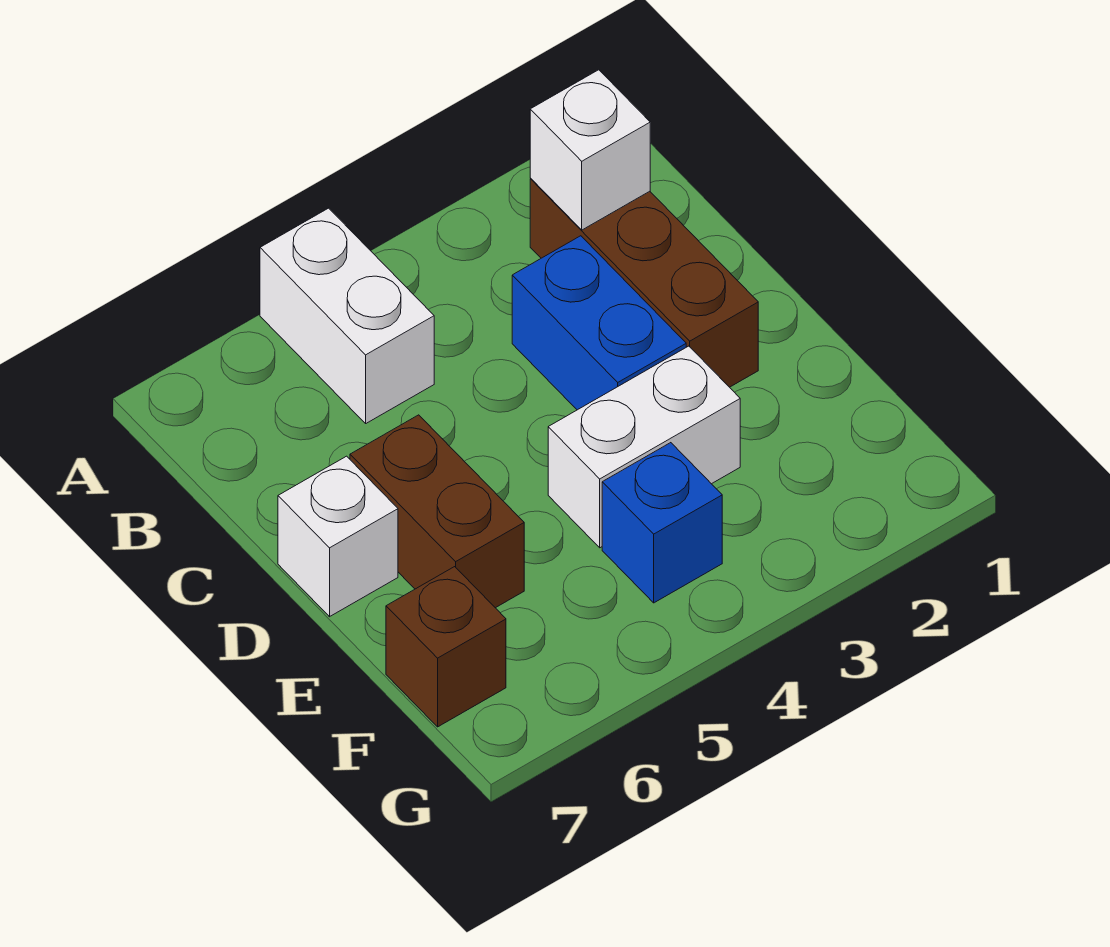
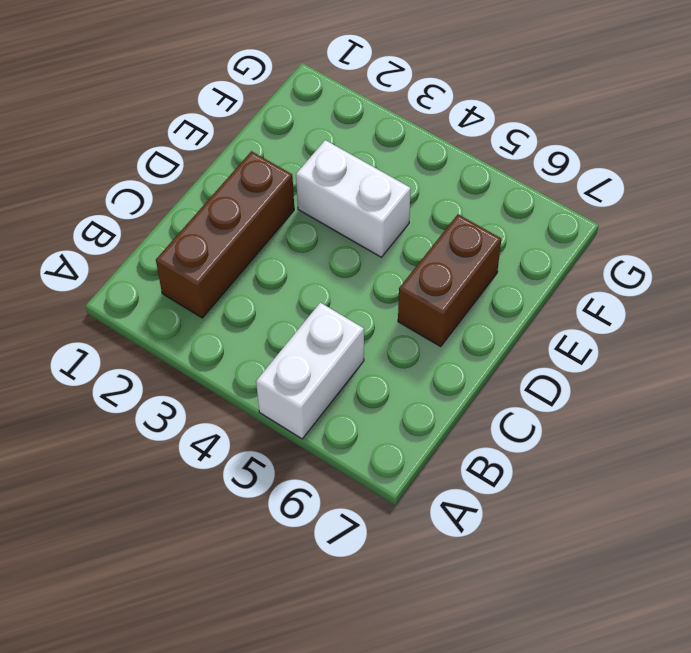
none -> blue brick C3:D3 level 1
none -> white brick D7 level 1

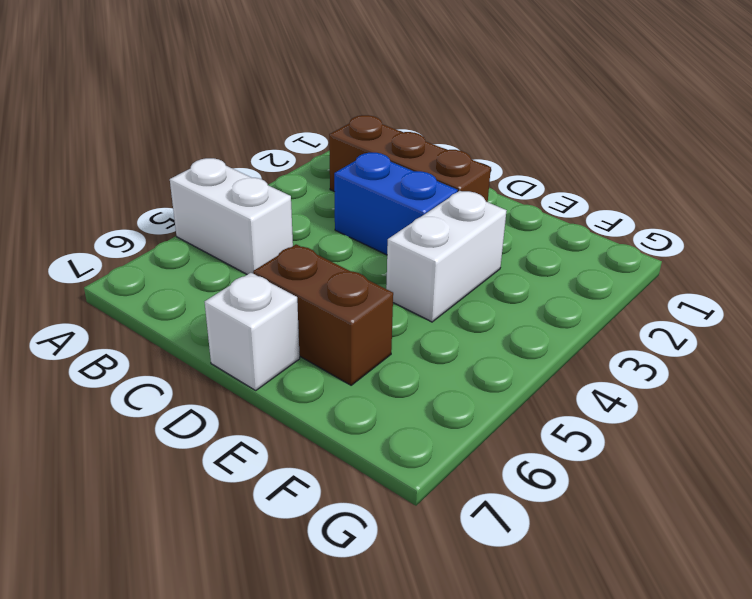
none -> blue brick F4 level 1
none -> brown brick F7 level 1

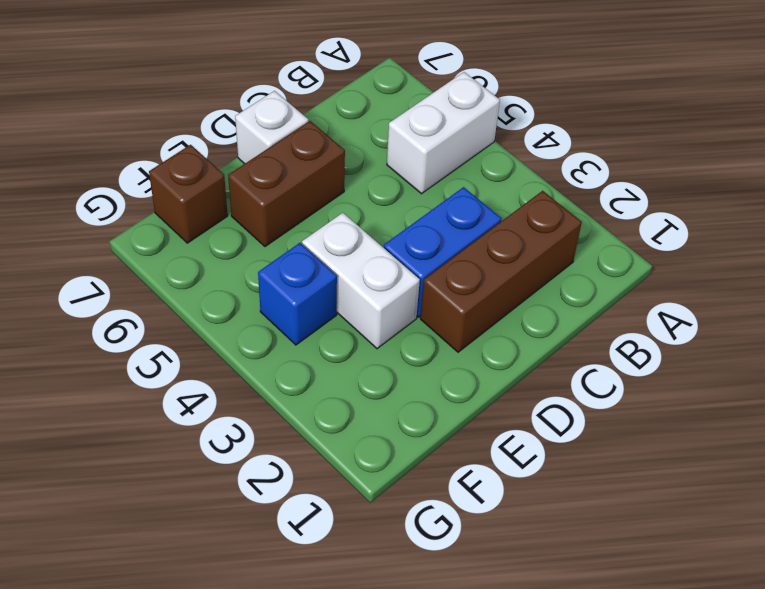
none -> white brick B2 level 2

